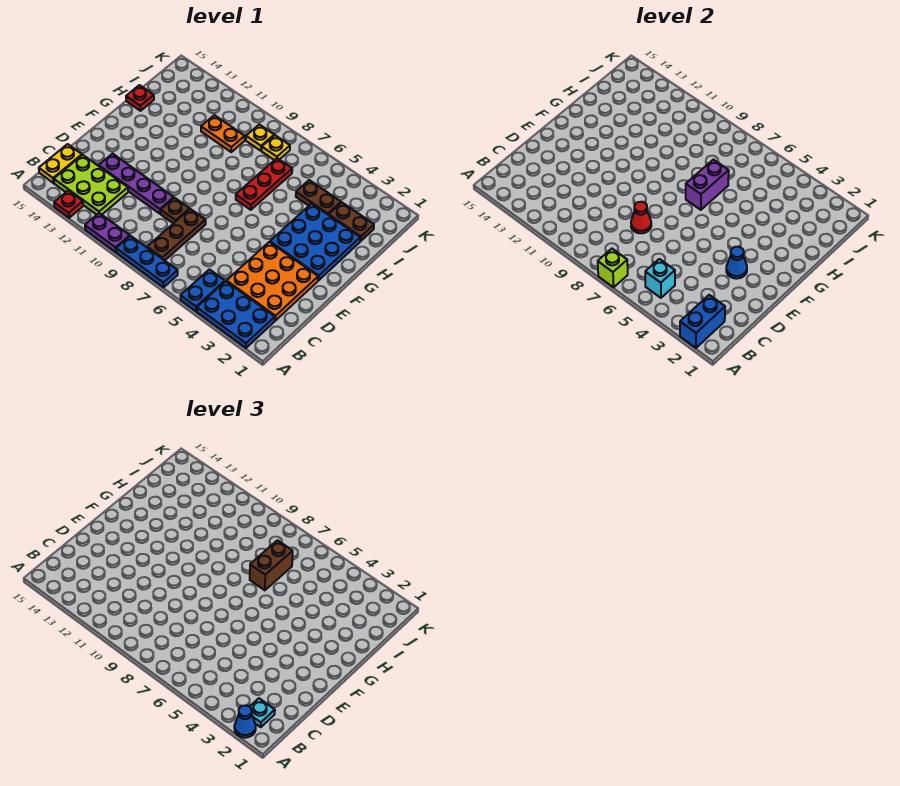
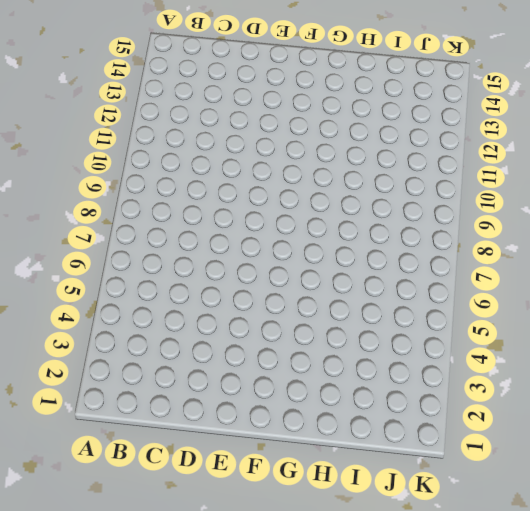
none -> blue plate A2:B4 level 1
none -> blue plate A5:B5 level 1
none -> blue plate A7:A9 level 1

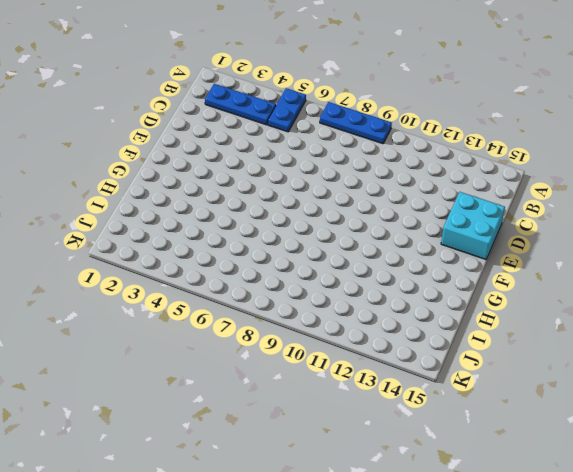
blue plate B2:B4 level 1 -> blue plate A2:B4 level 1
cyan brick D14:E15 level 1 -> none
none -> purple plate A10:A11 level 1
none -> red plate A13 level 1
none -> brown plate B8:D8 level 1

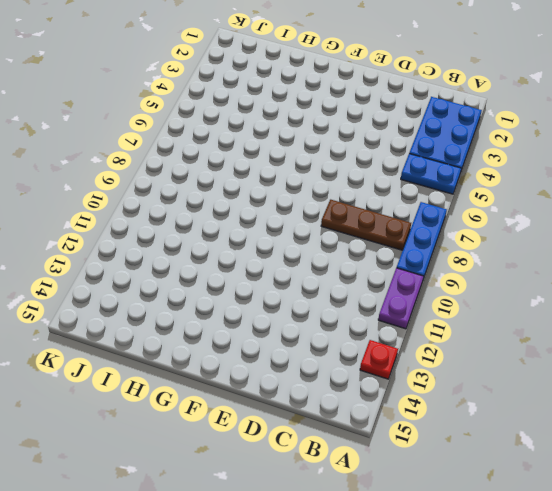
none -> lime plate B12:C14 level 1
none -> yellow plate B15:C15 level 1
none -> orange plate C2:E4 level 1

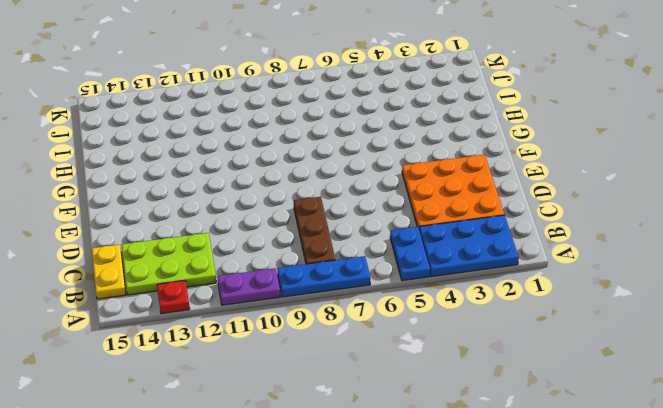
none -> brown plate D9 level 1
none -> purple plate D10:D13 level 1
none -> blue plate F2:H4 level 1

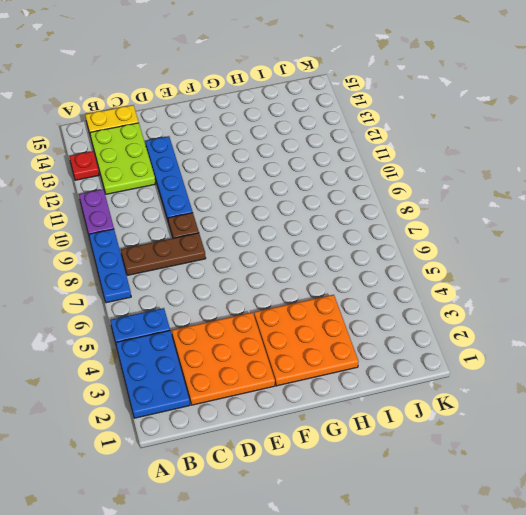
blue plate D10:D13 level 1 -> purple plate D10:D13 level 1
orange plate F2:H4 level 1 -> blue plate F2:H4 level 1
none -> red plate G7:I7 level 1
none -> red plate H15 level 1
none -> brown plate I2:I3 level 1

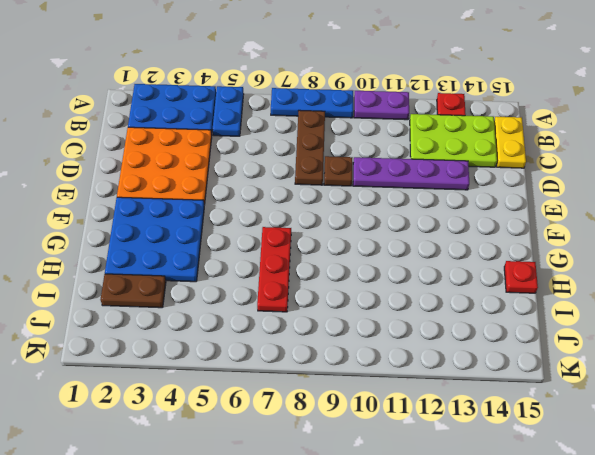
none -> brown plate I4:I5 level 1
none -> orange plate I10:I11 level 1
none -> yellow plate J8 level 1

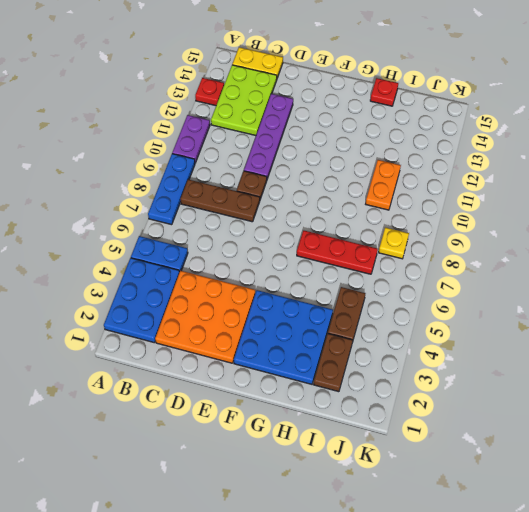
none -> yellow plate J9 level 1
none -> blue brick A2:B2 level 2
none -> lime brick A7 level 2

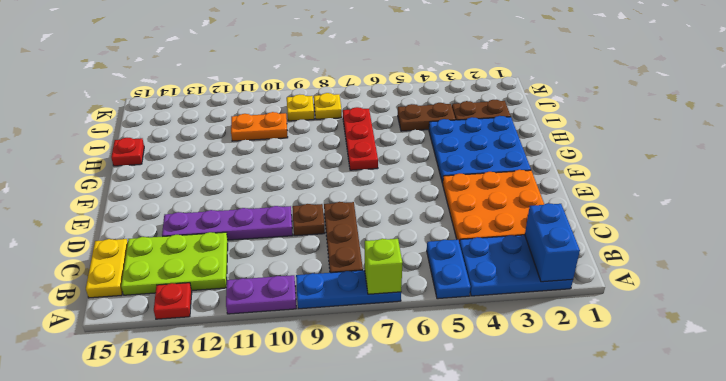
none -> cyan brick B5 level 2
none -> red cone D8 level 2
none -> blue cone E3 level 2

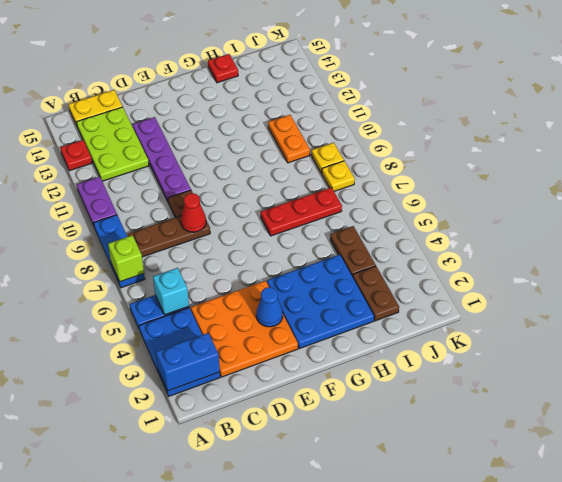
none -> purple brick G7:H7 level 2
none -> blue cone A2 level 3
none -> cyan plate B2 level 3

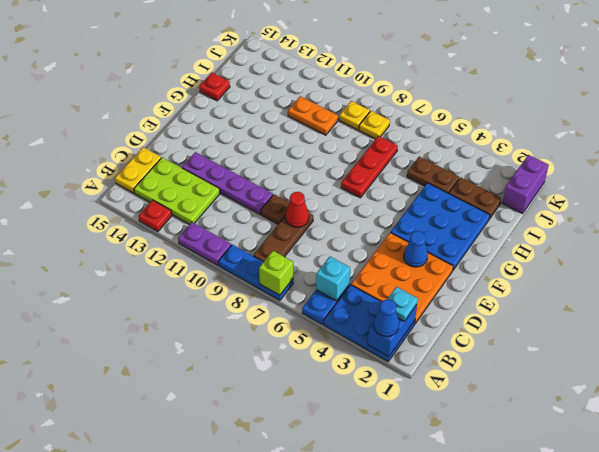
purple brick J1:K1 level 1 -> purple brick G7:H7 level 2
none -> brown brick H7:I7 level 3

